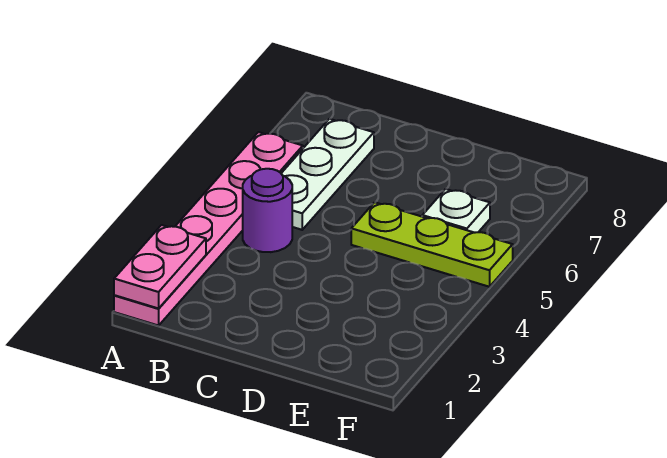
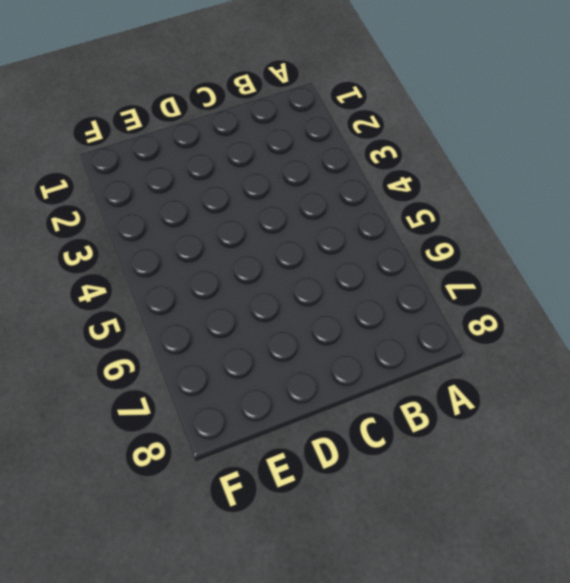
none -> pink plate A1:A6 level 1
none -> purple round brick B4 level 1

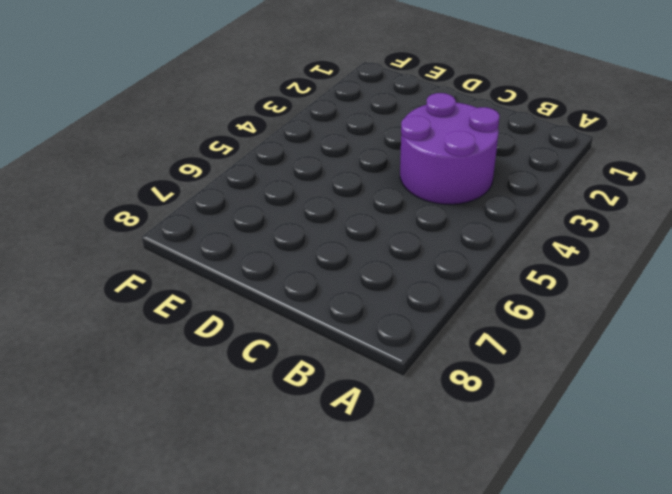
purple round brick B3:C4 level 1 -> purple round brick B4 level 1
none -> pink plate A1:A6 level 1
none -> white plate B5:B7 level 1

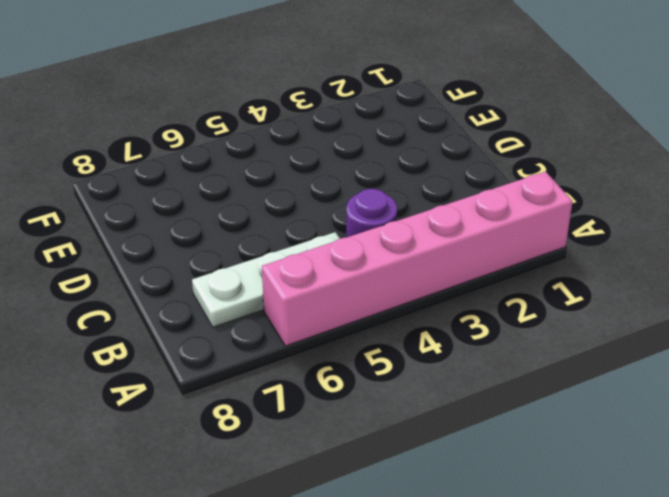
pink brick A1:A6 level 1 -> pink plate A1:A6 level 1
none -> lime plate D5:F5 level 1
none -> white plate E6 level 1

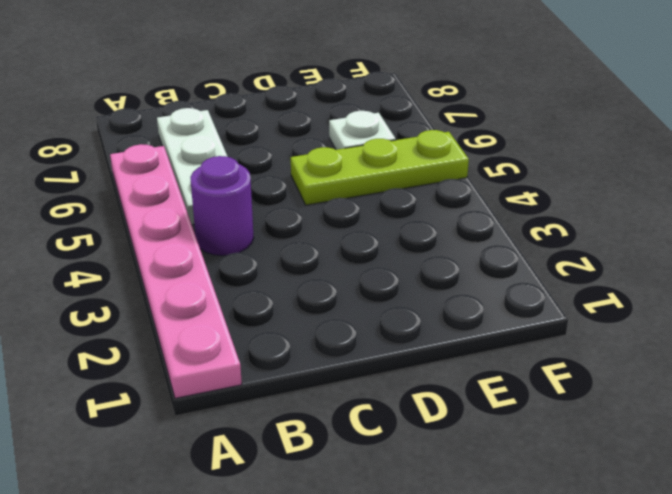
none -> pink plate A1:A2 level 2

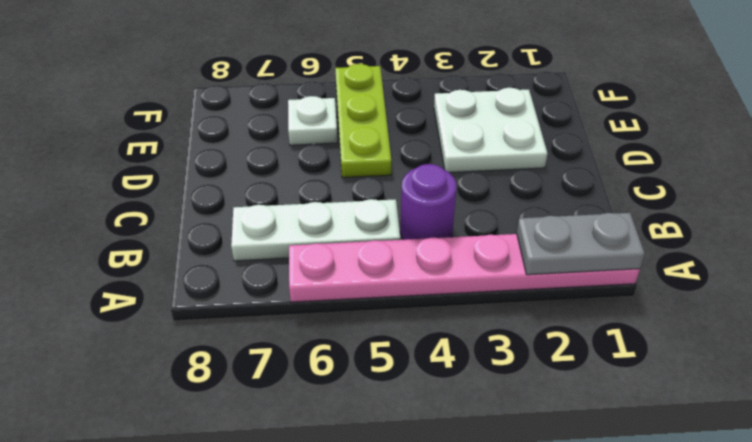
grey plate A1:A2 level 2 -> pink plate A1:A2 level 2
white plate D2:E3 level 1 -> none

